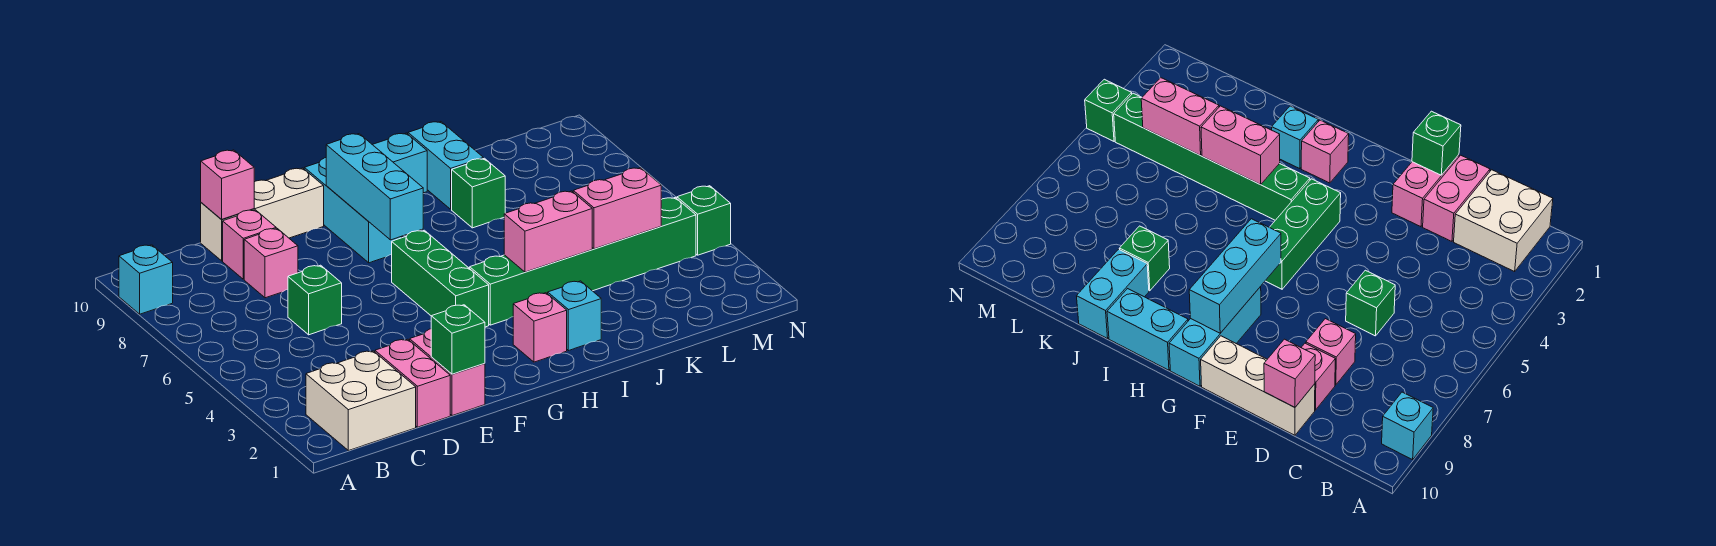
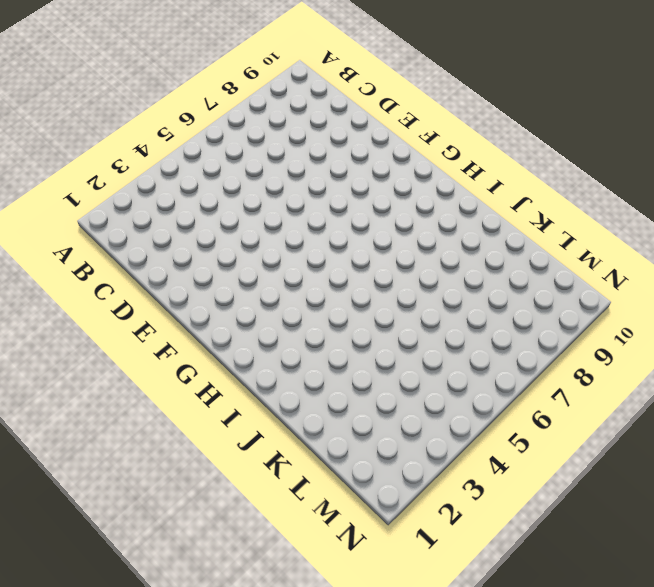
none -> cyan brick A9 level 1
none -> white brick B1:C2 level 1
none -> pink brick D1:D2 level 1

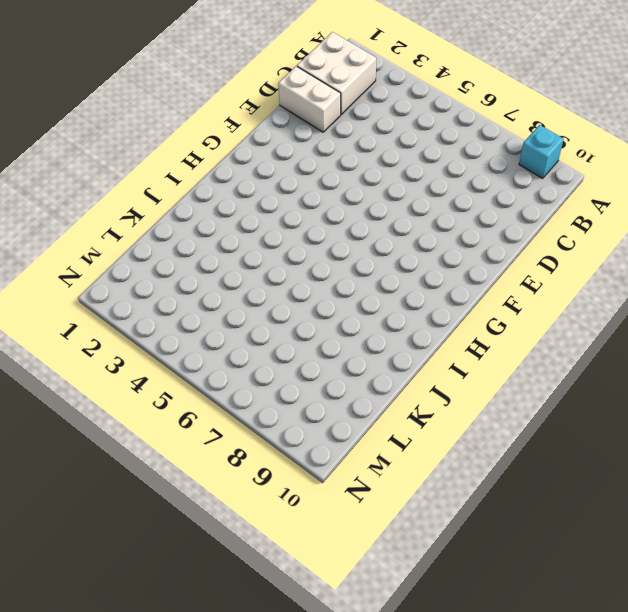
white brick D1:D2 level 1 -> pink brick D1:D2 level 1
none -> green brick D6 level 1
none -> pink brick D8 level 1
none -> pink brick D9 level 1

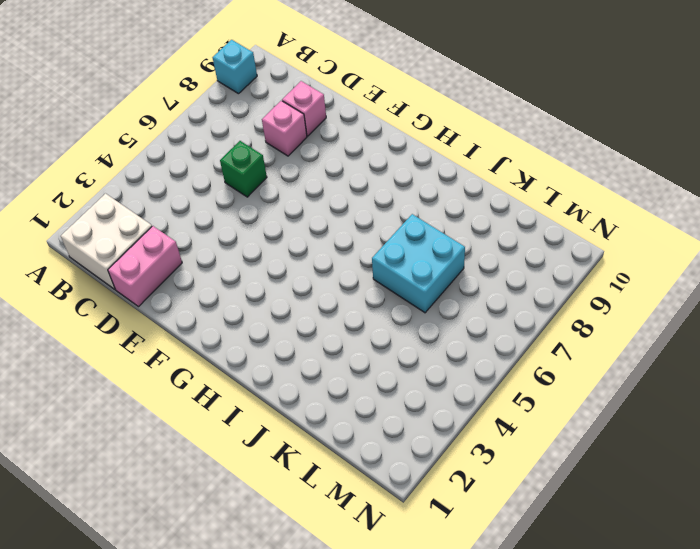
cyan brick J6:K7 level 1 -> none
none -> white brick D10:F10 level 1
none -> pink brick E1:E2 level 1
none -> green brick G4:G6 level 1

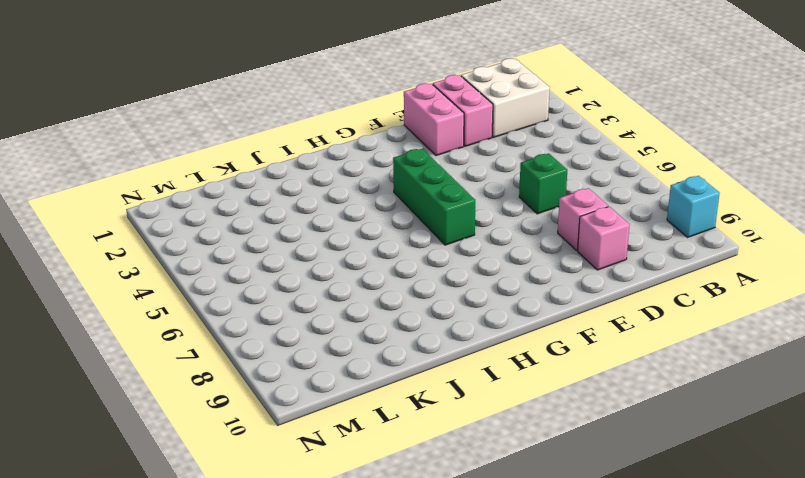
none -> white brick D10:F10 level 1
none -> cyan brick G8:G10 level 1
none -> pink brick H2 level 1

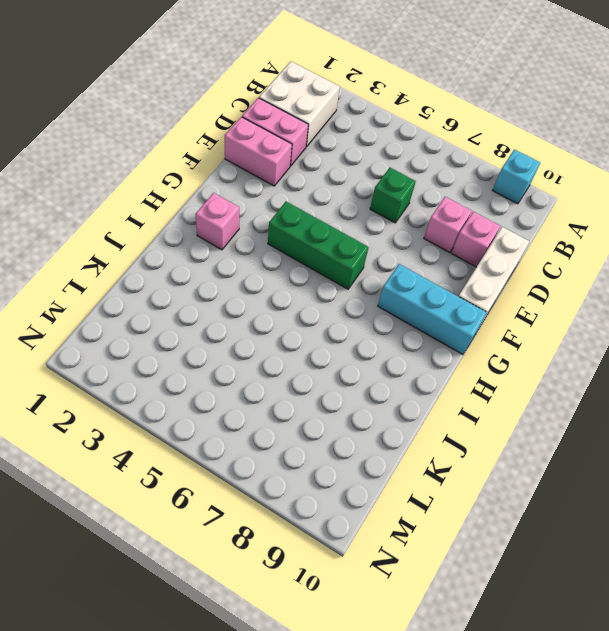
none -> green brick H4:M4 level 1
none -> cyan brick H10:I10 level 1
none -> cyan brick I2 level 1

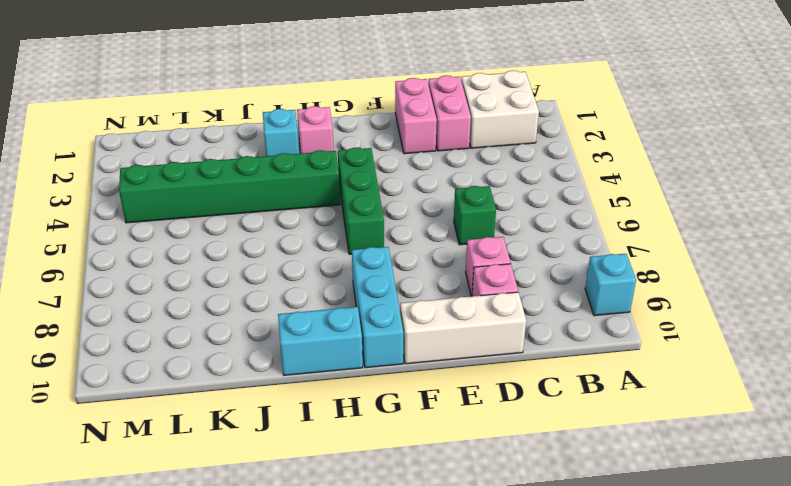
none -> green brick J8 level 1
none -> cyan brick J9:J10 level 1
none -> green brick N4 level 1

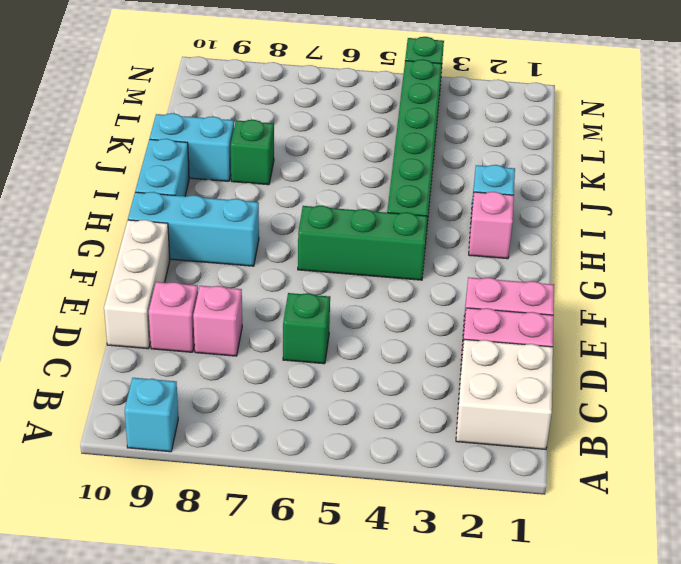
none -> pink brick D10 level 2
none -> green brick E1 level 2
none -> cyan brick G7:G9 level 2

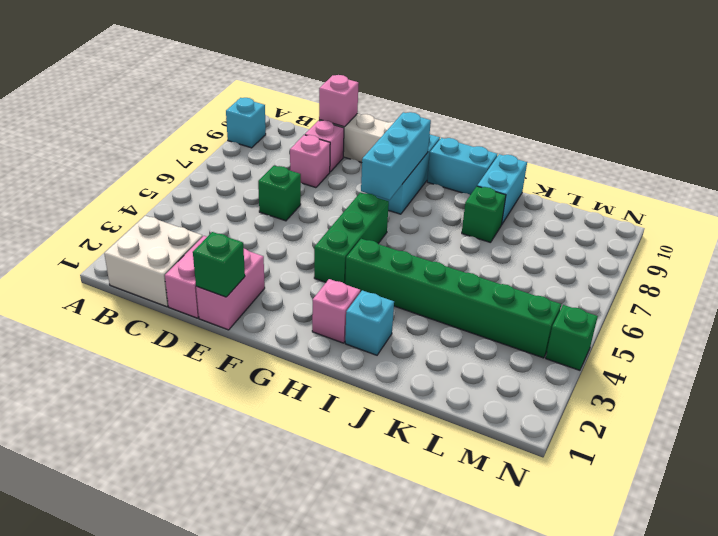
none -> pink brick I4:J4 level 2
none -> pink brick K4:L4 level 2

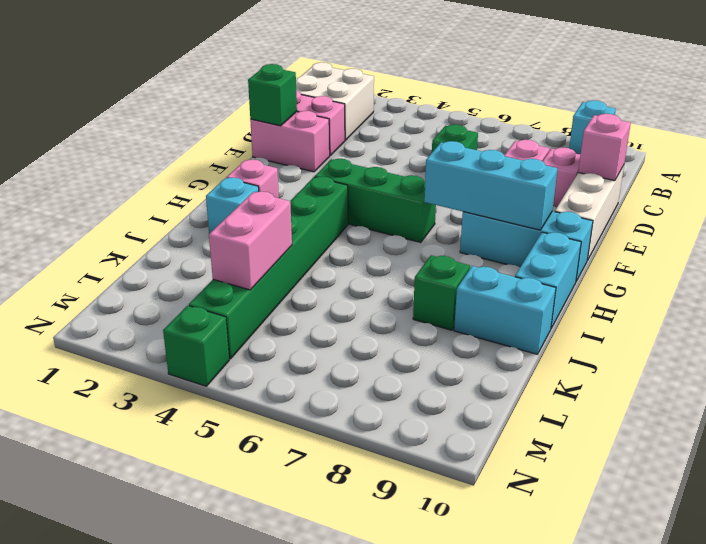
none -> pink brick I4:J4 level 2

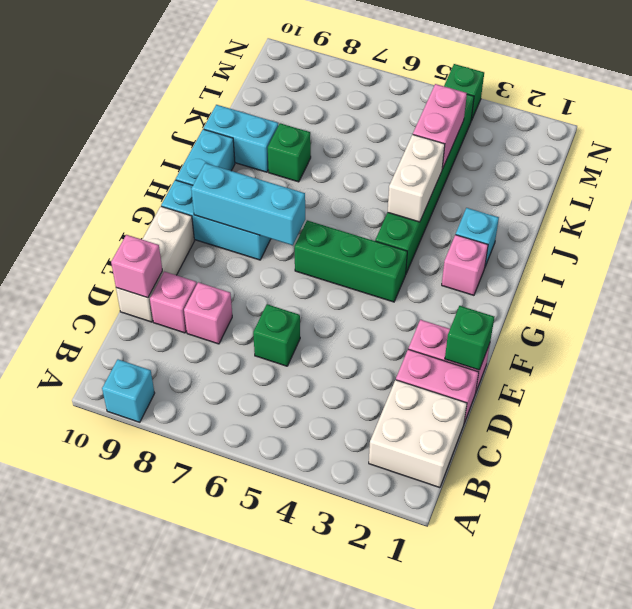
white brick I4:J4 level 2 -> pink brick I4:J4 level 2

